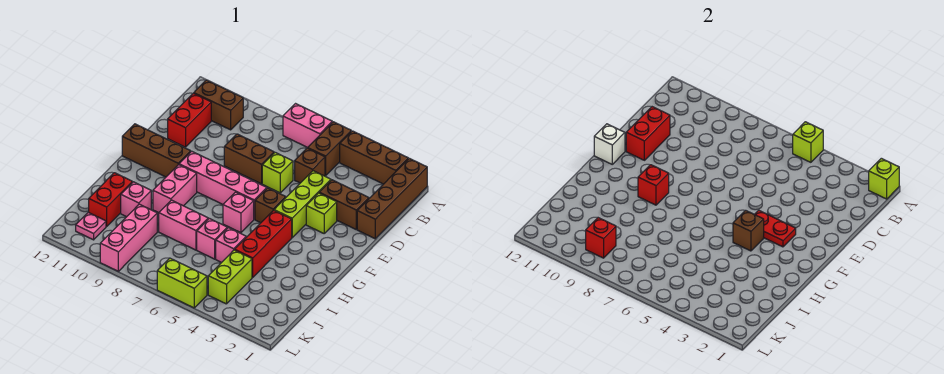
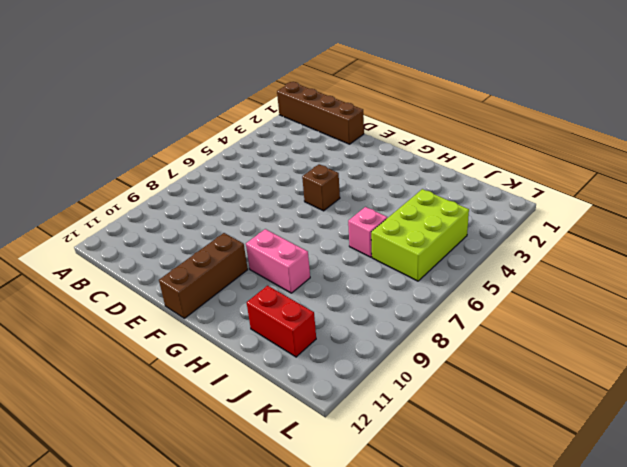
lime brick J4:K6 level 1 -> lime brick J4:K4 level 1
none -> brown brick A2:A4 level 1
none -> brown brick A5:B5 level 1
none -> pink brick A6:A7 level 1
none -> brown brick B10:B11 level 1

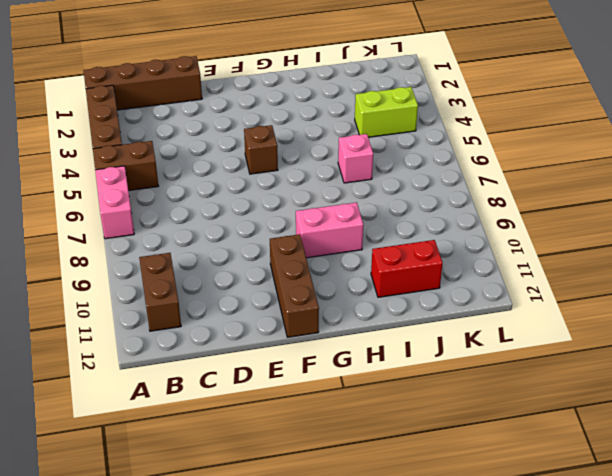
none -> brown brick C5 level 1
none -> red brick C11:D11 level 1
none -> brown brick D2:D3 level 1
none -> lime brick D4:F4 level 1

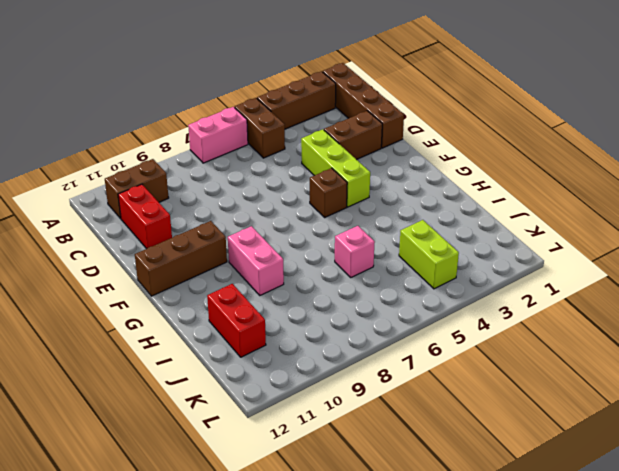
none -> brown brick C5 level 1
none -> lime brick D6 level 1
none -> brown brick D7:D8 level 1
none -> lime brick E3 level 1

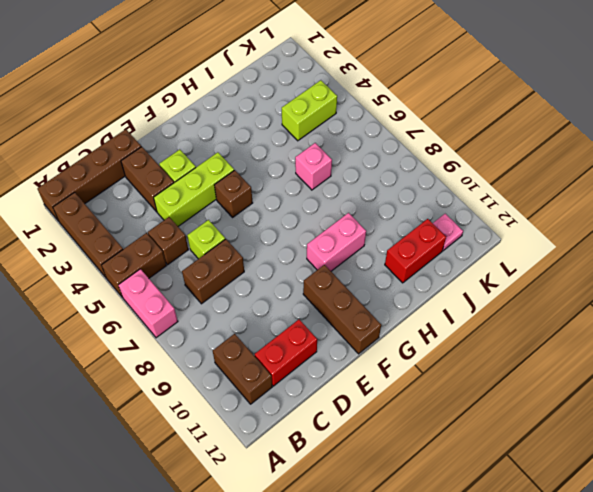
brown brick C7:D7 level 1 -> brown brick D7:D8 level 1
none -> pink brick F6:F9 level 1
none -> red brick G4:I4 level 1
none -> pink brick G6 level 1
none -> pink brick I5 level 1

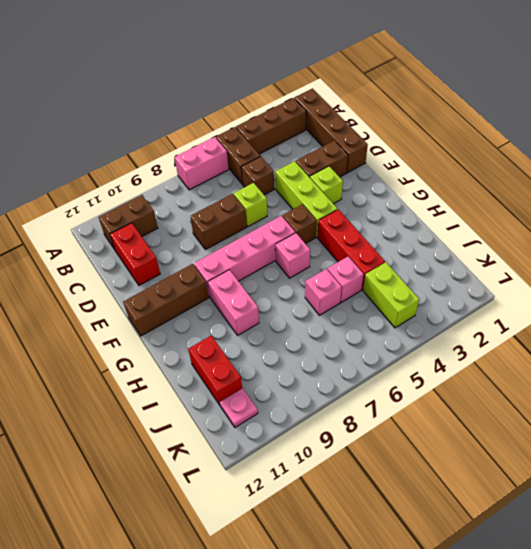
none -> pink brick I7:I8 level 1
none -> pink brick I10 level 1
none -> pink brick J9:L9 level 1
none -> lime brick L5:L6 level 1

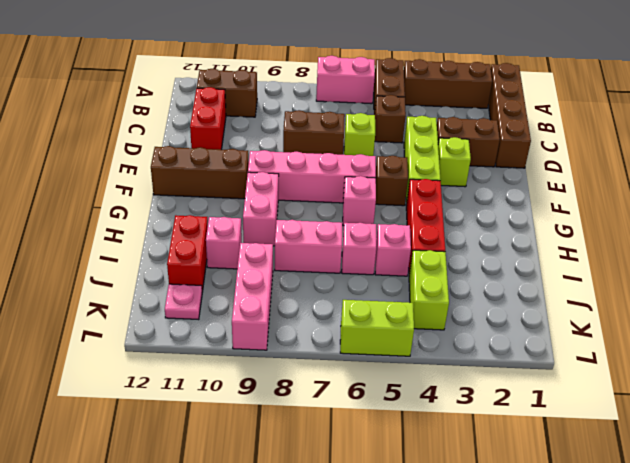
none -> lime brick A1 level 2
none -> lime brick A5 level 2
none -> red brick D11:E11 level 2
none -> red plate F3:F4 level 2

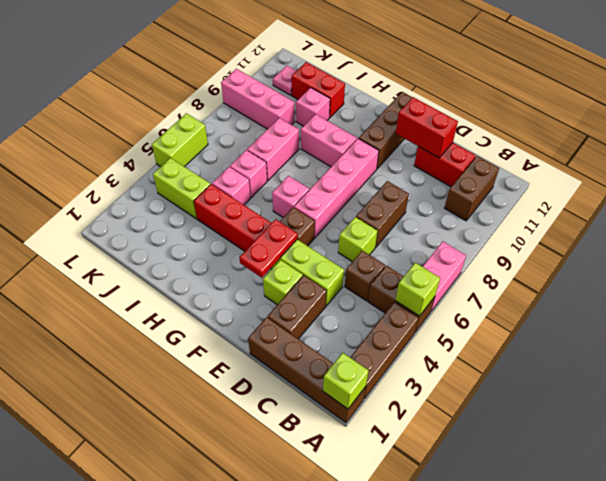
none -> white brick F12 level 2
none -> brown brick G4 level 2
none -> red brick G9 level 2
none -> red brick K9 level 2

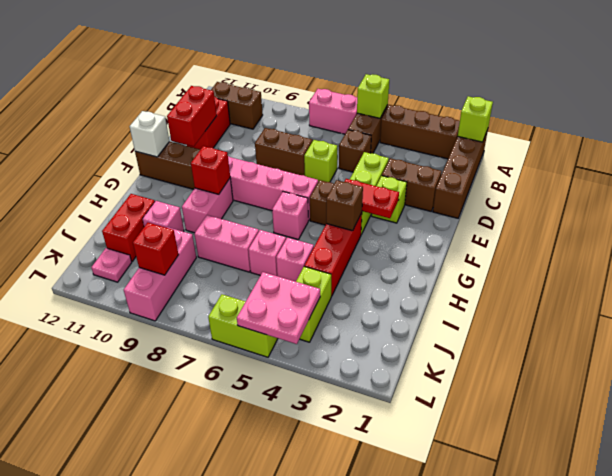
pink plate K4:L5 level 2 -> none

